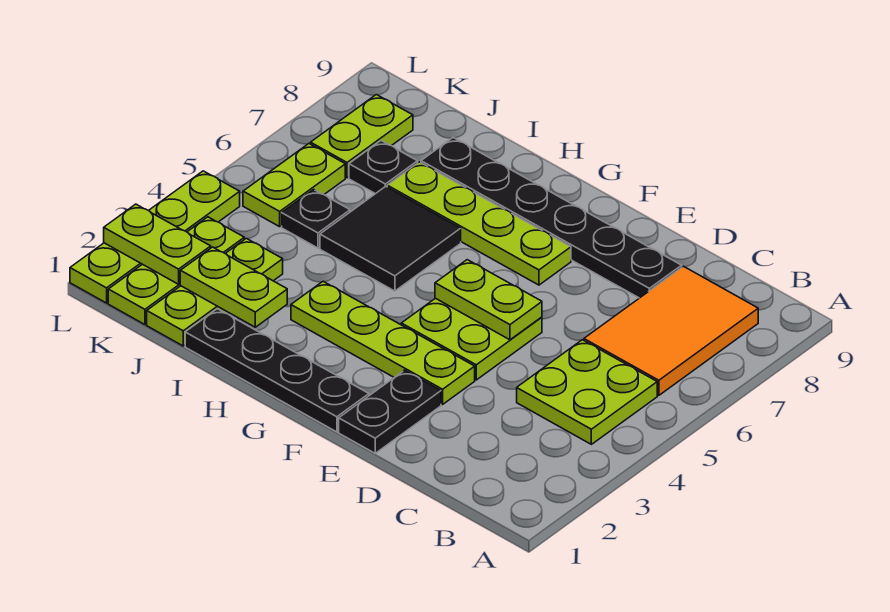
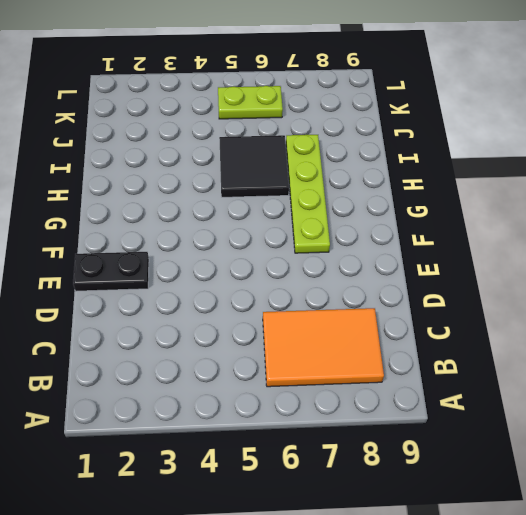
none -> lime plate B4:C5 level 1
none -> black plate D8:I8 level 1
none -> lime plate E3:H3 level 1

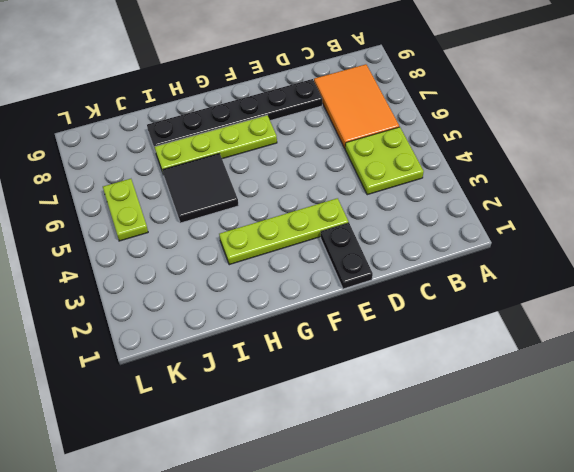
none -> lime plate E4:F5 level 1
none -> black plate F1:I1 level 1
none -> lime plate J1:J3 level 1

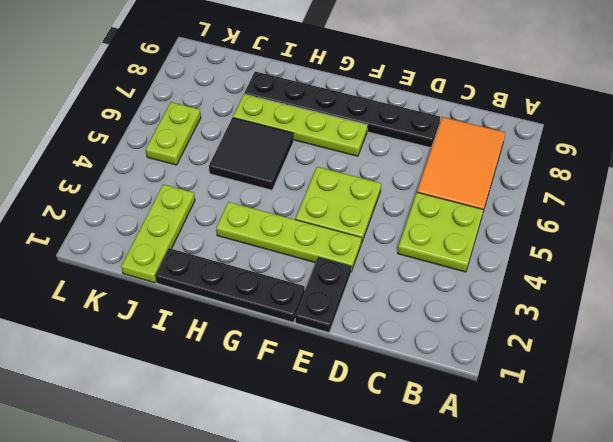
none -> black plate J5 level 1
none -> black plate J7 level 1
none -> lime plate K1:K3 level 1

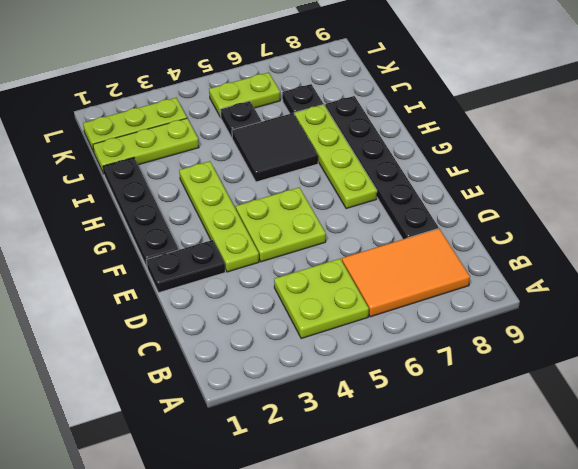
none -> lime plate K7:K8 level 1
none -> lime plate L1:L4 level 1
none -> lime plate E5:F5 level 2

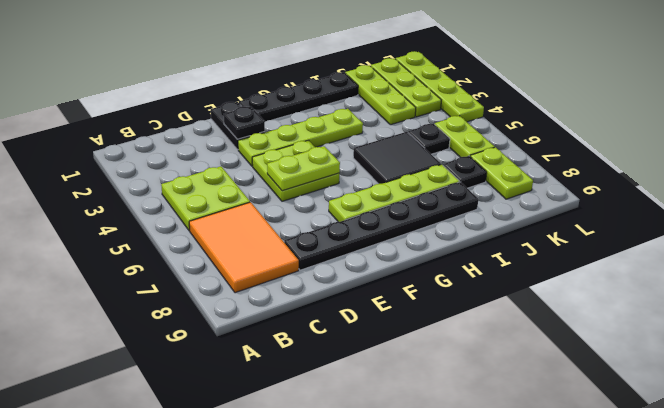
black plate E2 level 2 -> none
none -> lime plate I2:J2 level 2
none -> lime plate K2:L2 level 2

